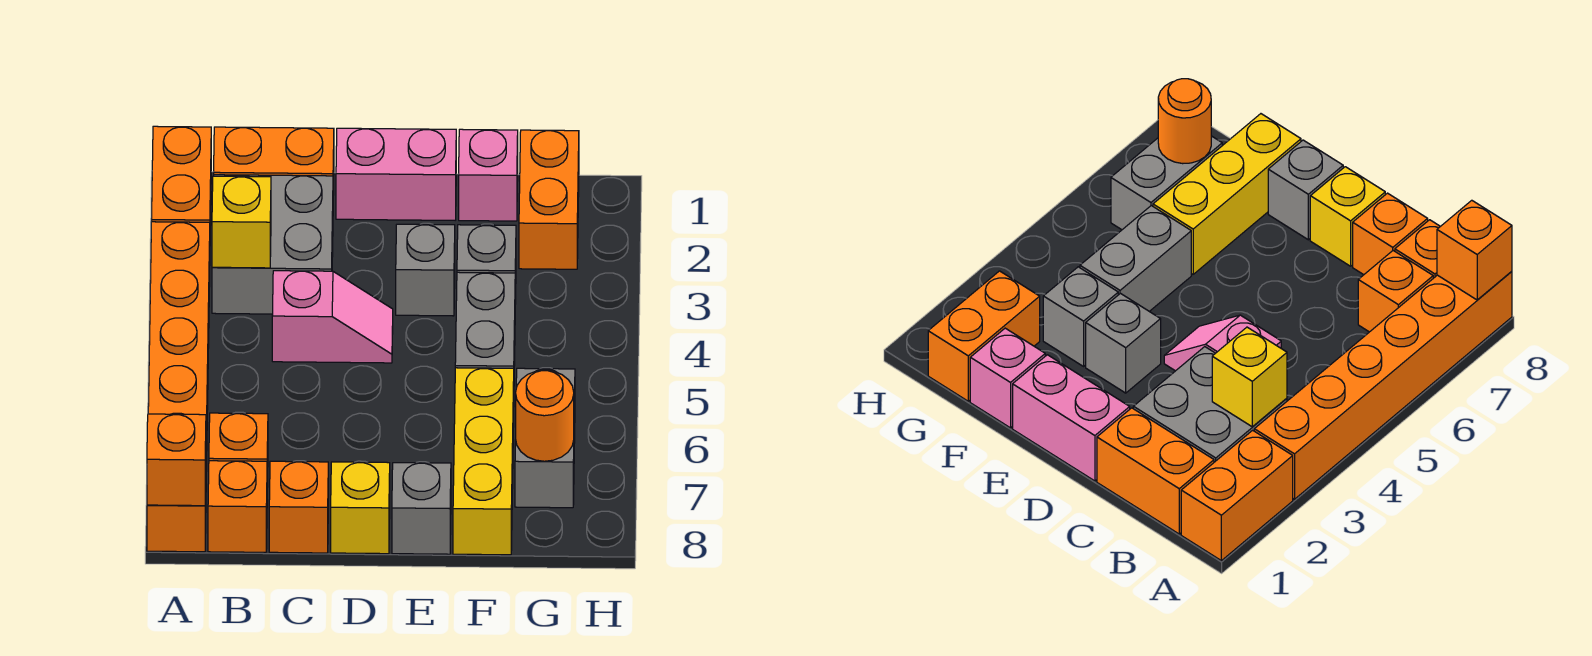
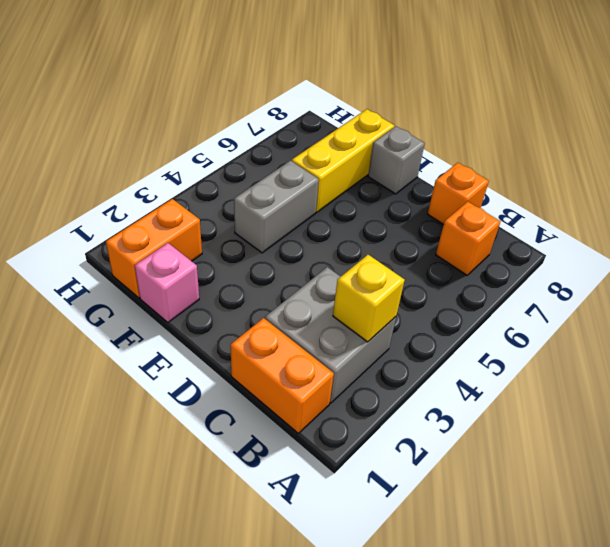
none -> orange brick A1:A2 level 1
none -> orange brick A3:A8 level 1
none -> orange brick B8 level 1

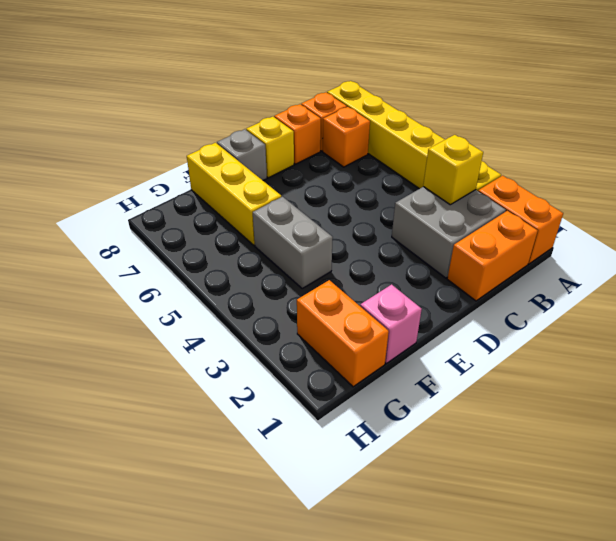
yellow brick A3:A8 level 1 -> orange brick A3:A8 level 1
none -> pink slope C4:D4 level 1 top C
none -> pink brick D1:E1 level 1
none -> grey brick E3 level 1

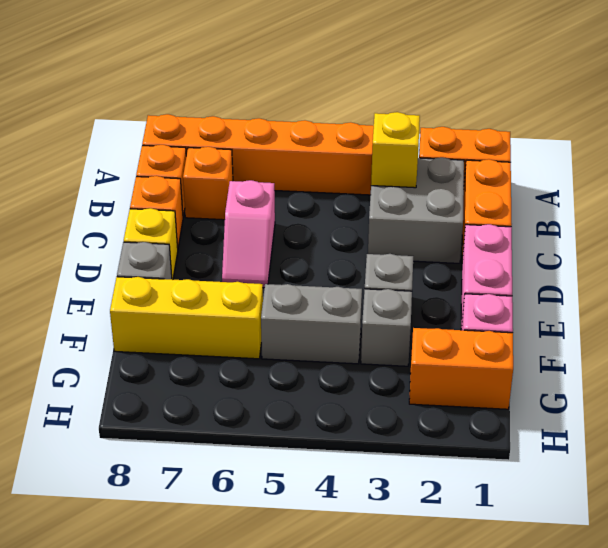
pink slope C6:D6 level 1 top C -> pink slope C4:D4 level 1 top C
none -> grey brick G6:G7 level 1
none -> orange brick A8 level 2
none -> orange round brick G7 level 2

